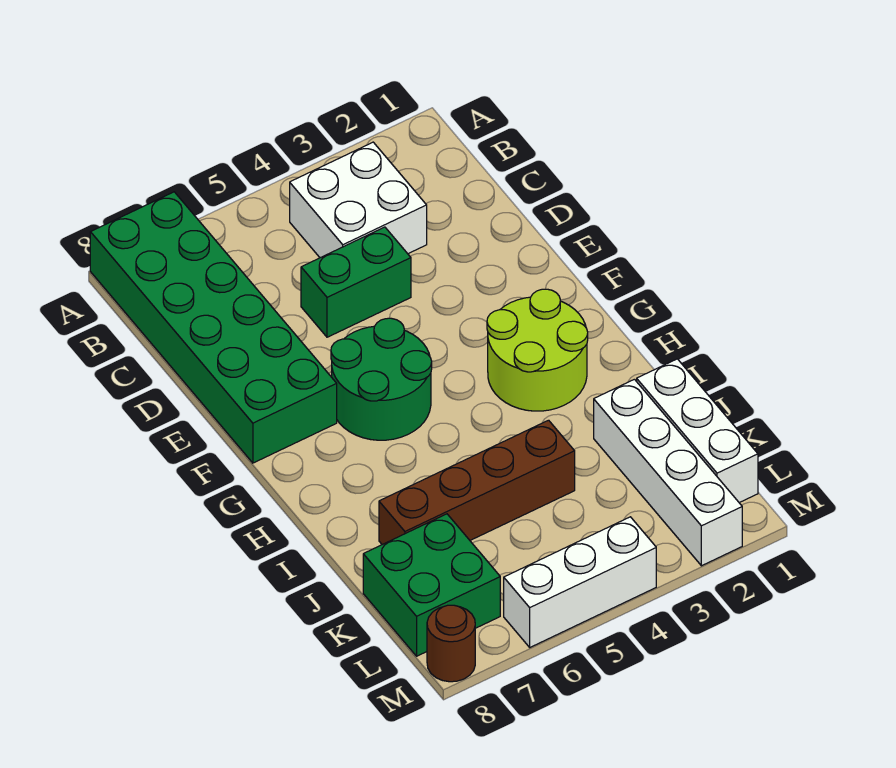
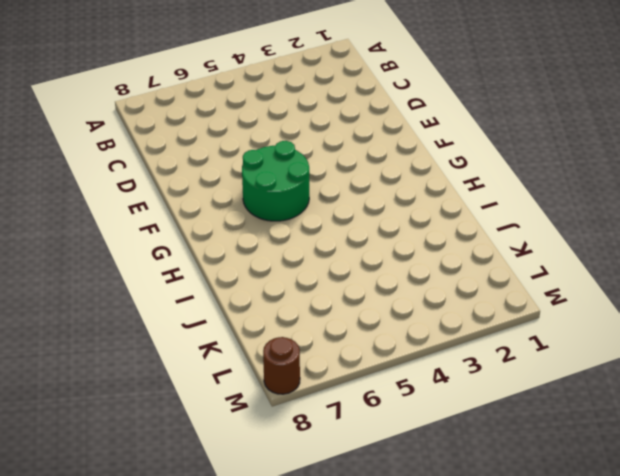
none -> green brick A7:F8 level 1
none -> white brick B3:C4 level 1

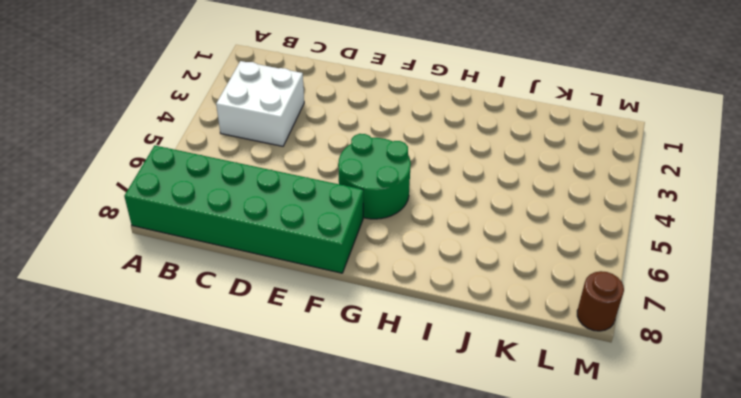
none -> green brick D4:D5 level 1
none -> lime round brick G2:H3 level 1

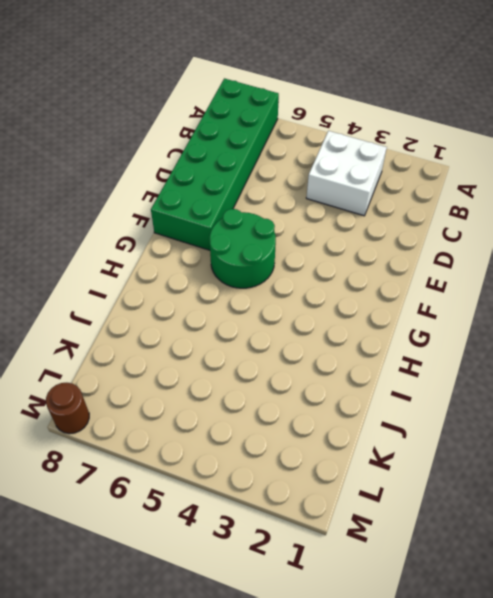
none -> green brick D4:D5 level 1
none -> lime round brick G2:H3 level 1

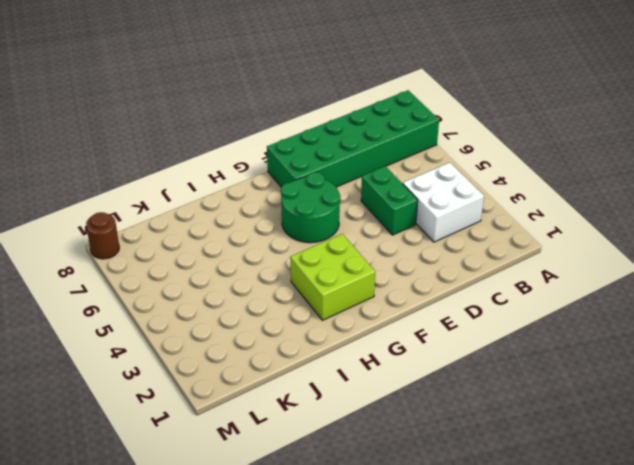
lime brick G2:H3 level 1 -> lime round brick G2:H3 level 1
none -> white brick J1:L1 level 1
none -> white brick J2:M2 level 1

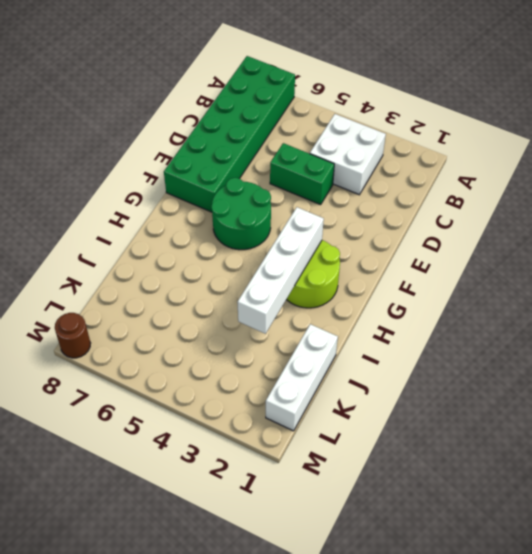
white brick G3:J3 level 2 -> white brick J2:M2 level 1
none -> brown brick J4:J7 level 1
none -> green brick K7:L8 level 1

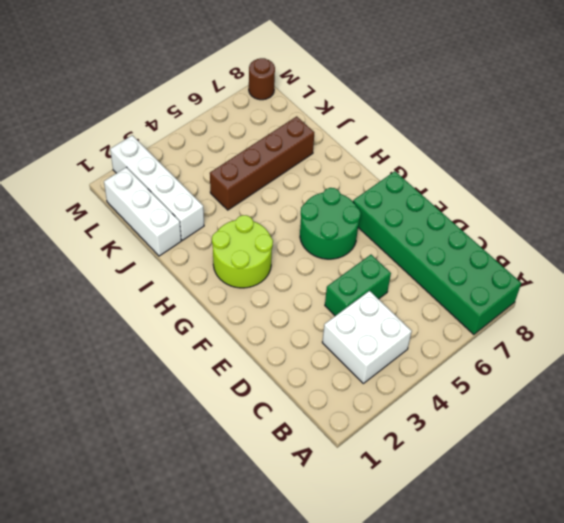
none -> green brick K7:L8 level 1
none -> white brick M4:M6 level 1

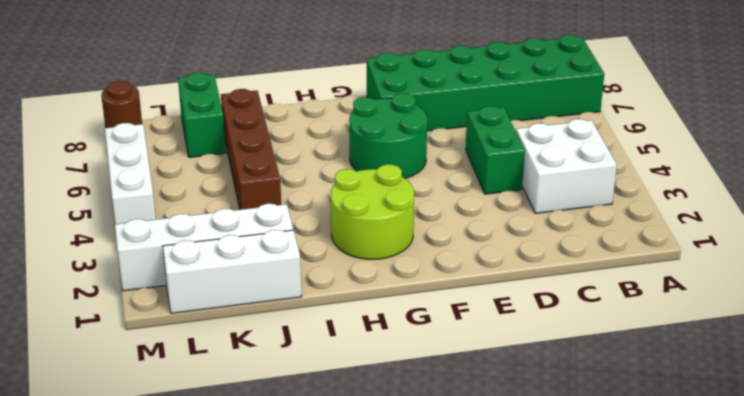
green brick K7:K8 level 1 -> green brick K7:L8 level 1

